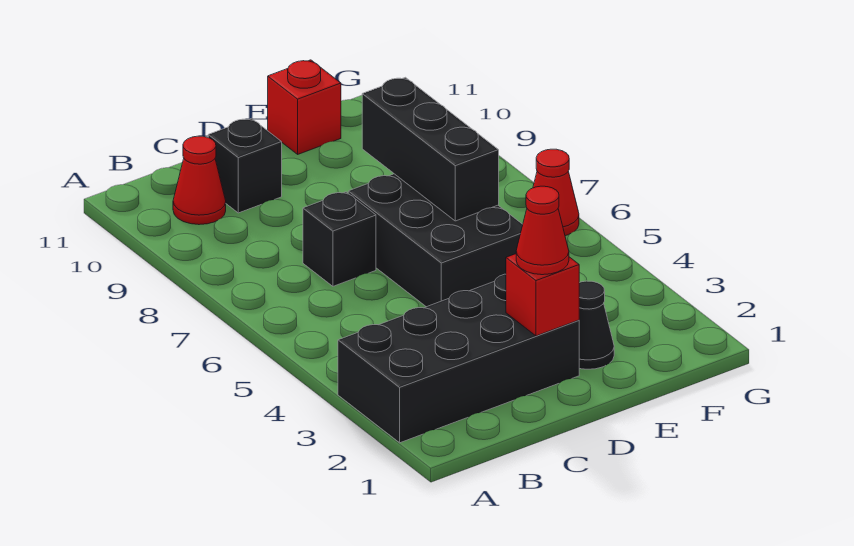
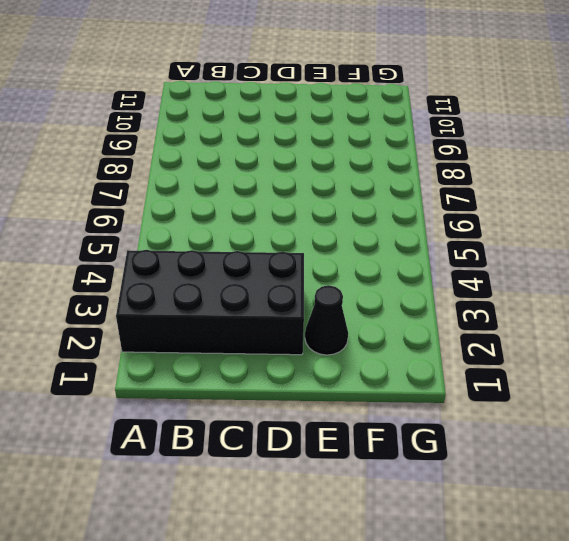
none -> red cone B10 level 1
none -> black brick C7 level 1

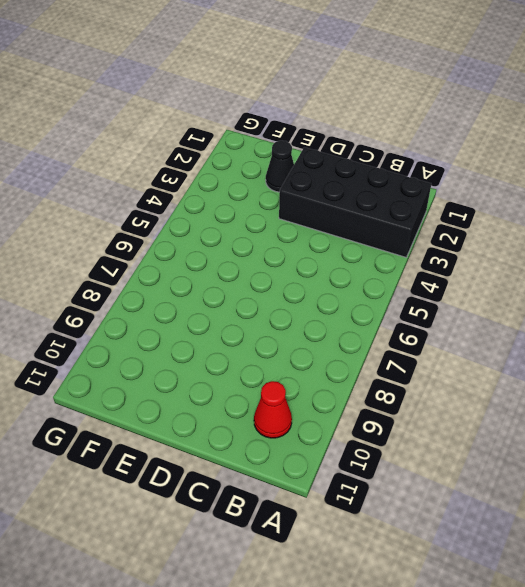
none -> black brick C7 level 1
none -> black brick C10 level 1

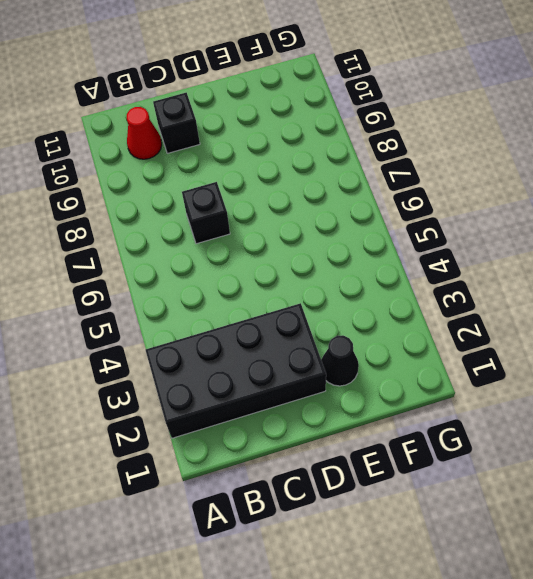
none -> black brick D5:E7 level 1
none -> red brick E11 level 1

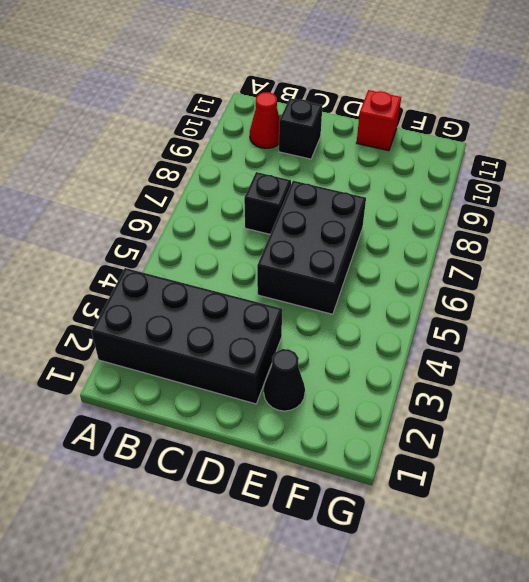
none -> red cone G6 level 1
none -> red brick D2 level 2

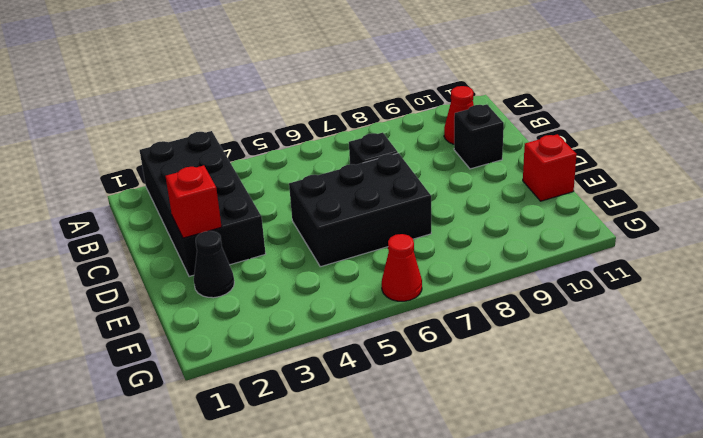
none -> black brick E6:E8 level 2
none -> red cone D2 level 3

